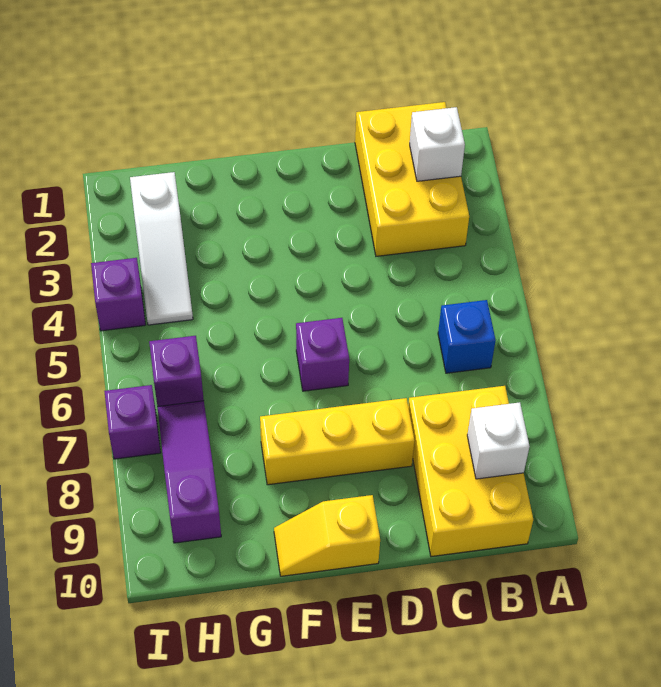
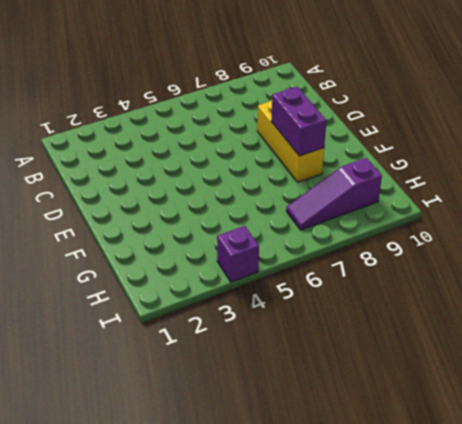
purple brick E8:F8 level 2 -> none
none -> yellow brick B1:C3 level 1
none -> blue brick B6 level 1
none -> yellow brick B8:C10 level 1

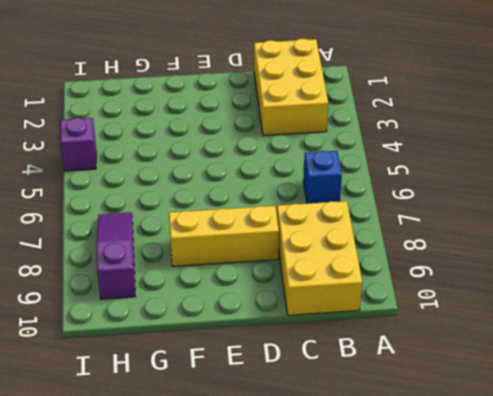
none -> purple brick E6 level 1
none -> yellow slope E10:F10 level 1 top E
none -> white slope H2:H4 level 1 top 2

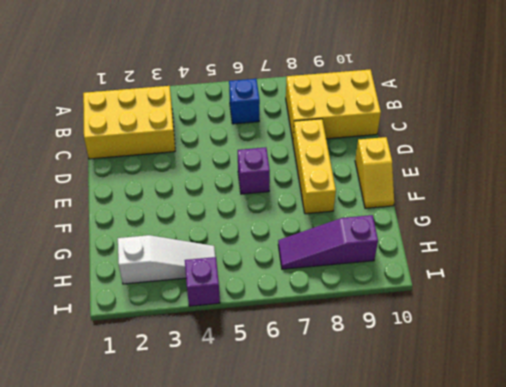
none -> purple brick H6 level 1
none -> purple brick I7 level 1
none -> white brick B2 level 2

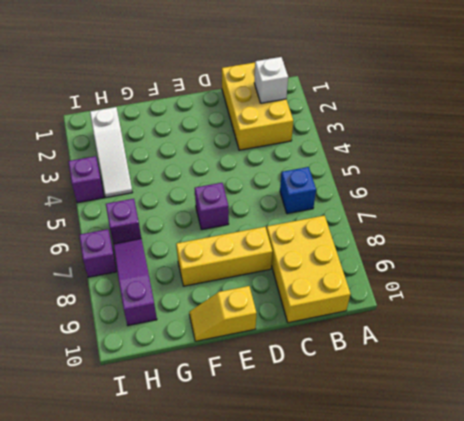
none -> white brick B9 level 2

